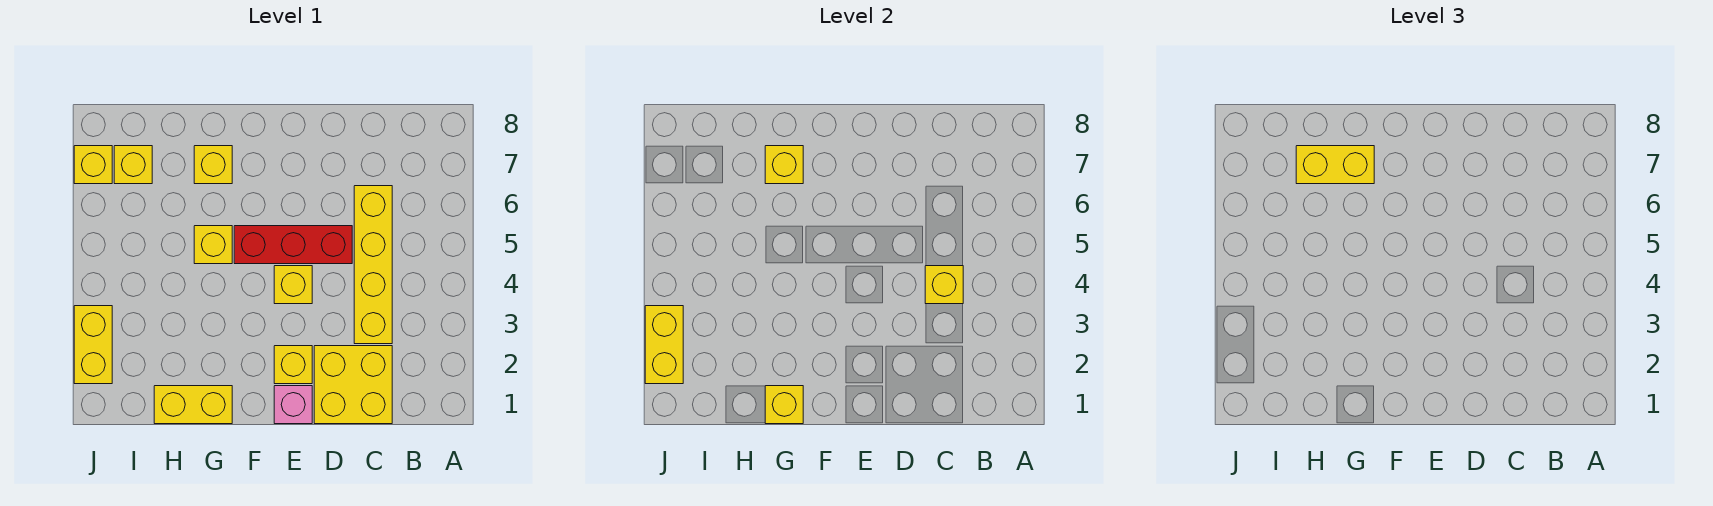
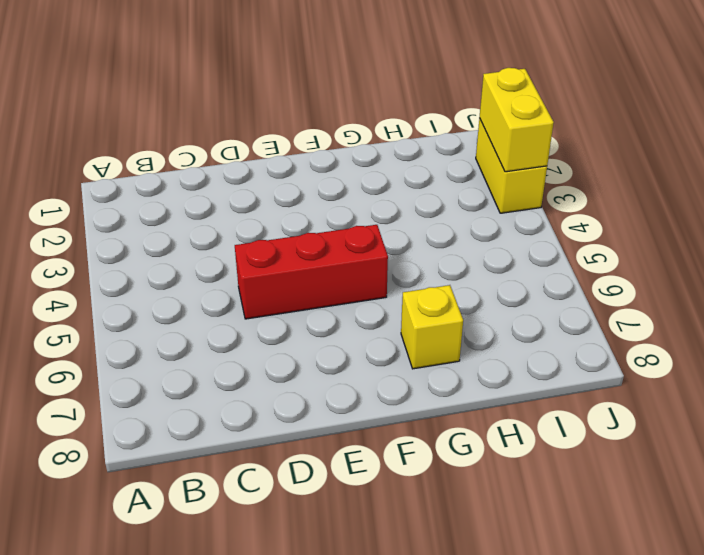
none -> yellow brick C1:D2 level 1
none -> yellow brick C3:C6 level 1
none -> pink brick E1 level 1

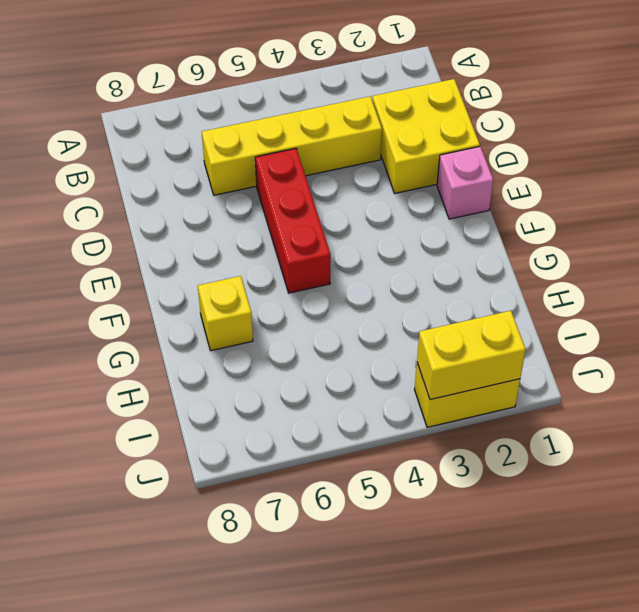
none -> yellow brick E2 level 1
none -> yellow brick E4 level 1
none -> yellow brick G1:H1 level 1

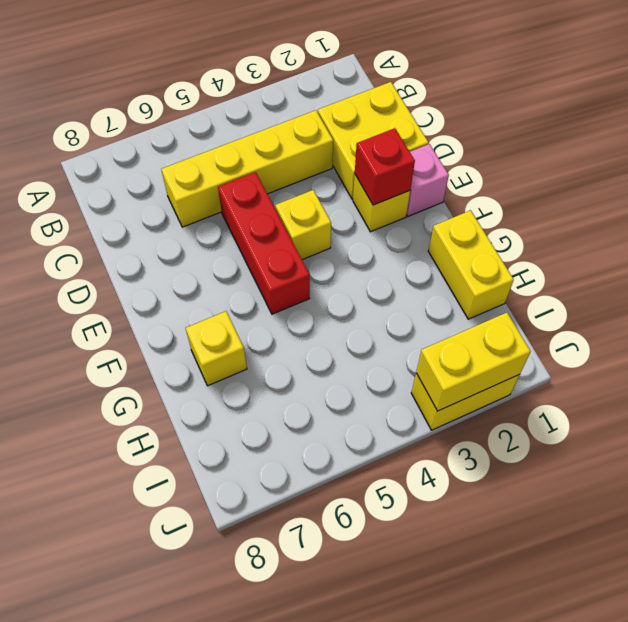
red brick E2 level 2 -> none
none -> yellow brick G5 level 1
none -> yellow brick I7 level 1
none -> yellow brick J7 level 1

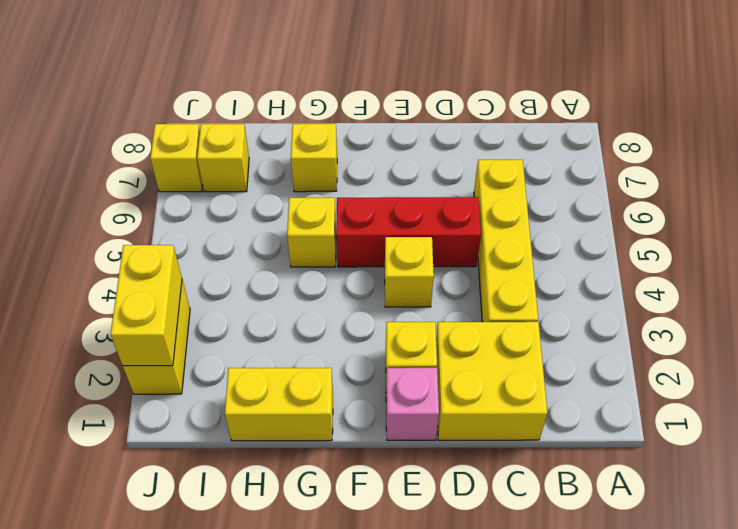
none -> yellow brick C4 level 2
none -> yellow brick G1 level 2
none -> yellow brick G7 level 2

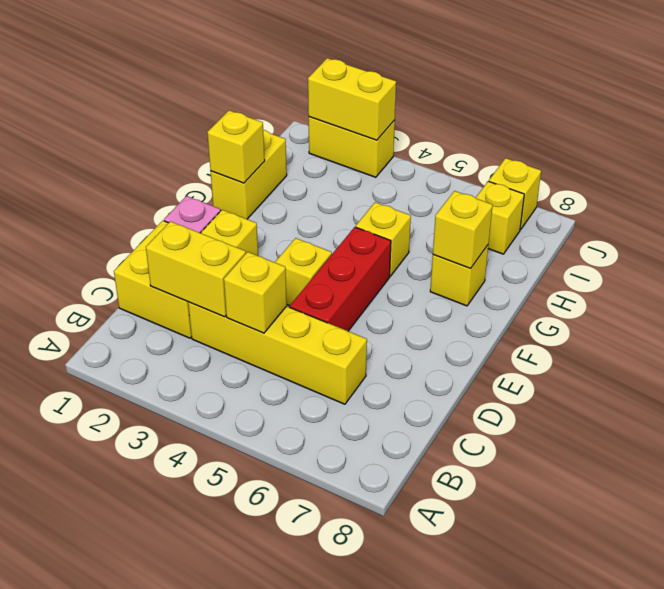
yellow brick C2:C3 level 2 -> yellow brick G7:H7 level 3

